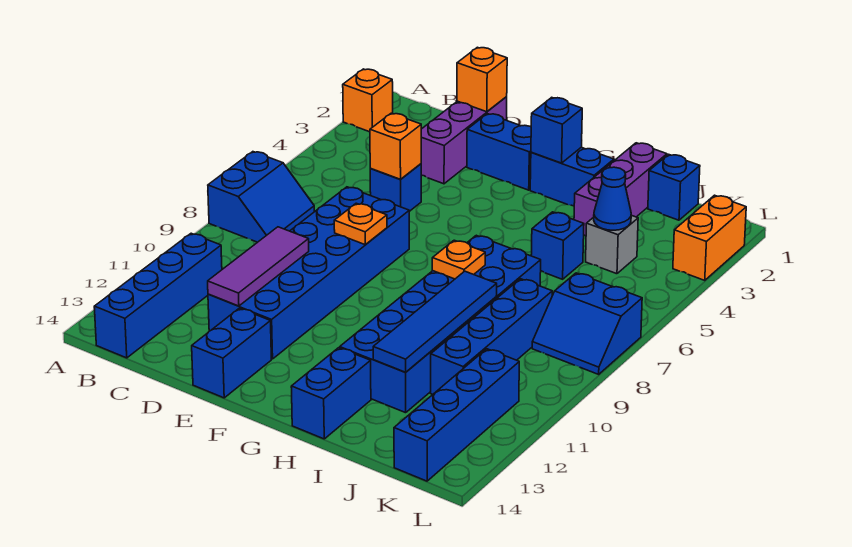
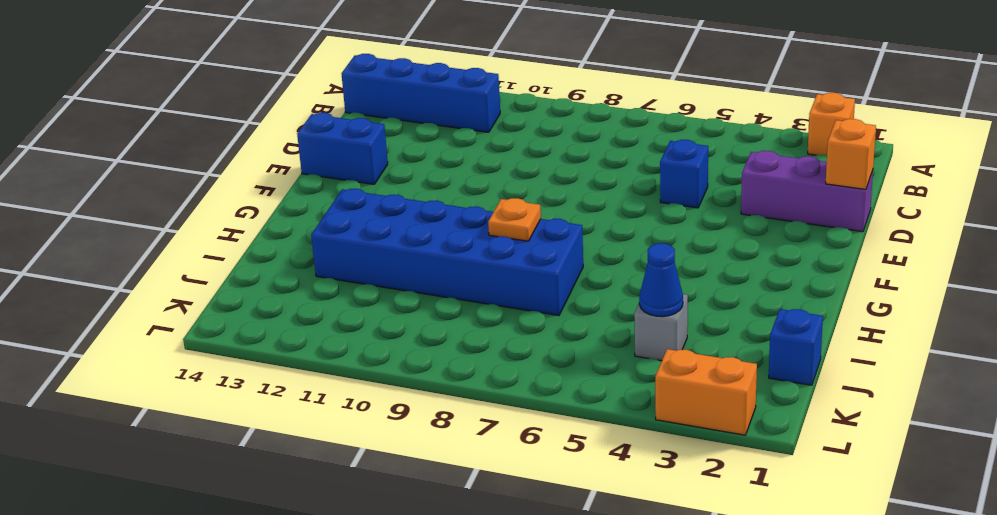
none -> blue slope A7:B8 level 1 top A
none -> blue brick D7:E12 level 1
none -> blue brick E2:F2 level 1

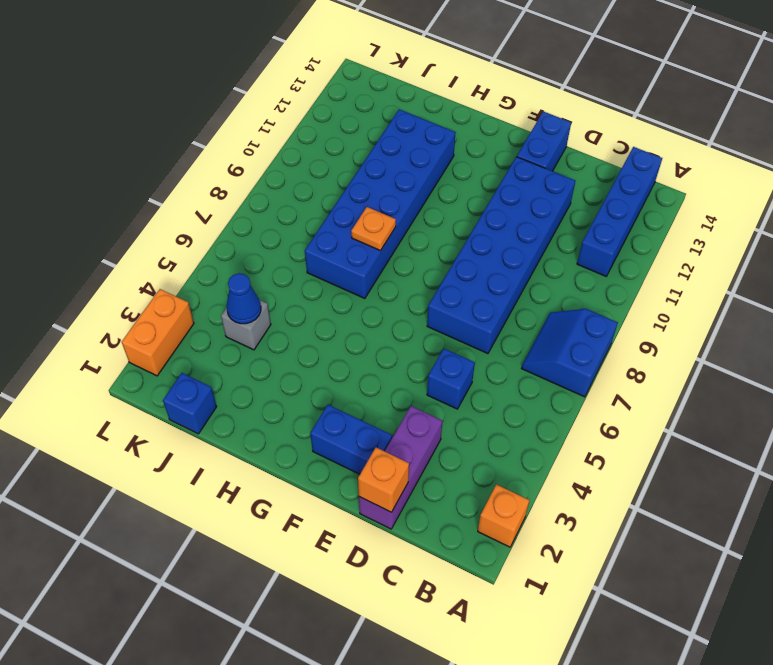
none -> blue brick G2:H2 level 1
none -> blue brick H13:H14 level 1
none -> purple brick I1:I3 level 1

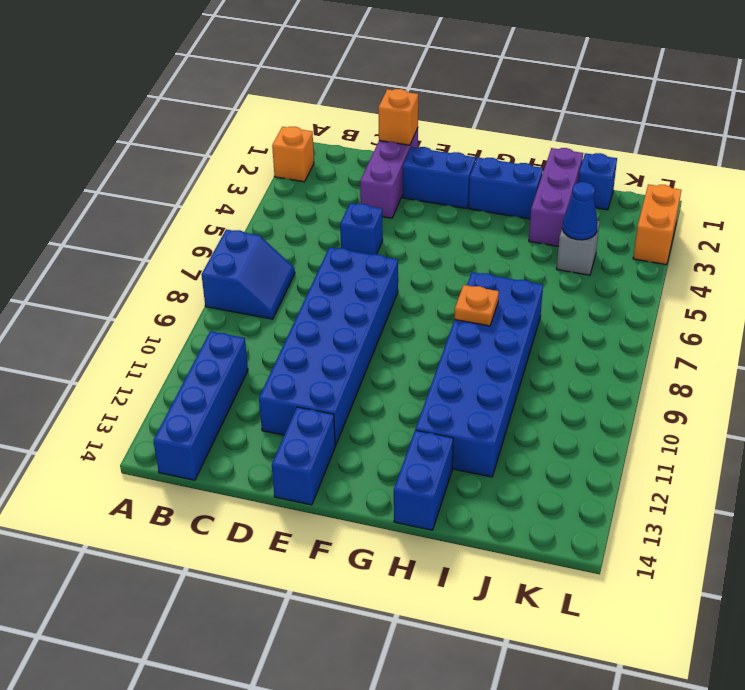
none -> blue brick I5 level 1
none -> blue brick J8:J11 level 1
none -> blue slope K7:L8 level 1 top 7

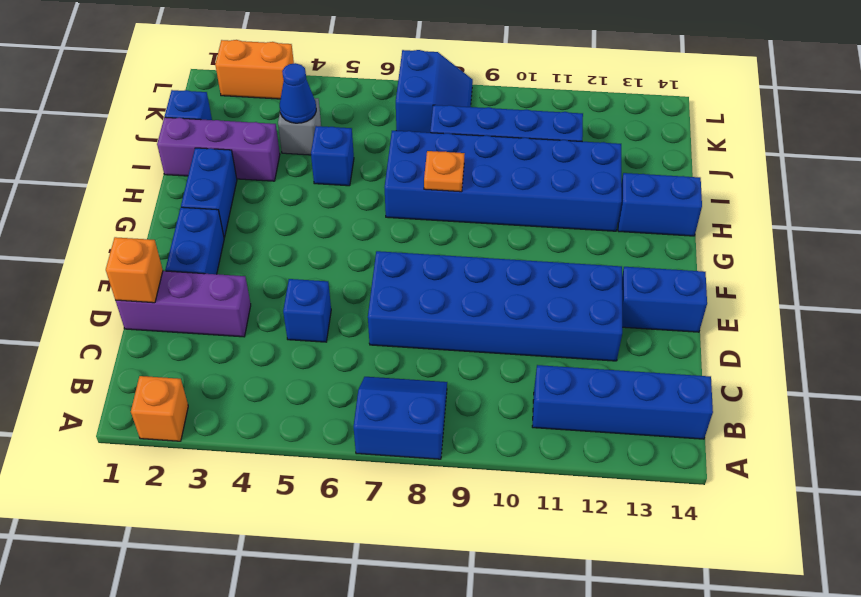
none -> blue brick K11:K14 level 1
none -> orange brick D5 level 2
none -> purple tile D10:D12 level 2

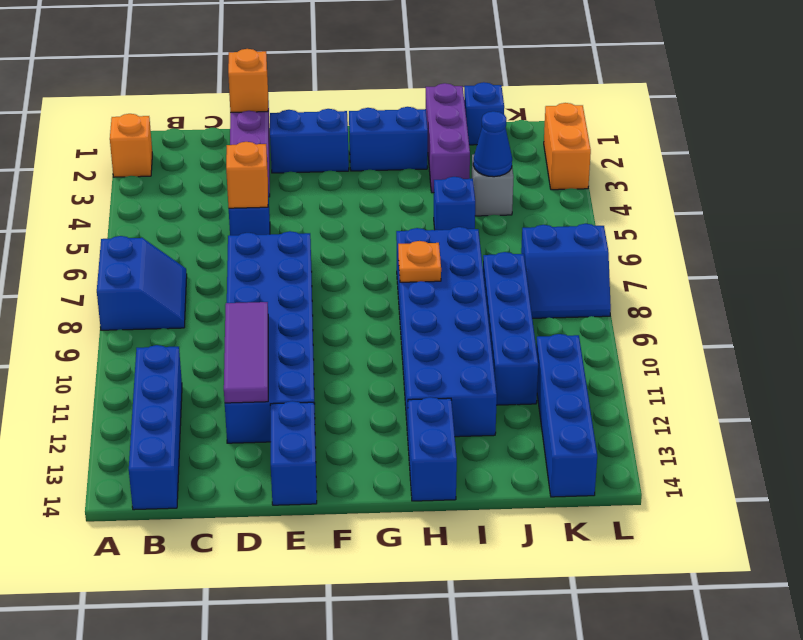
none -> orange plate E8 level 2
none -> blue brick G2 level 2
none -> blue tile I9:I12 level 2

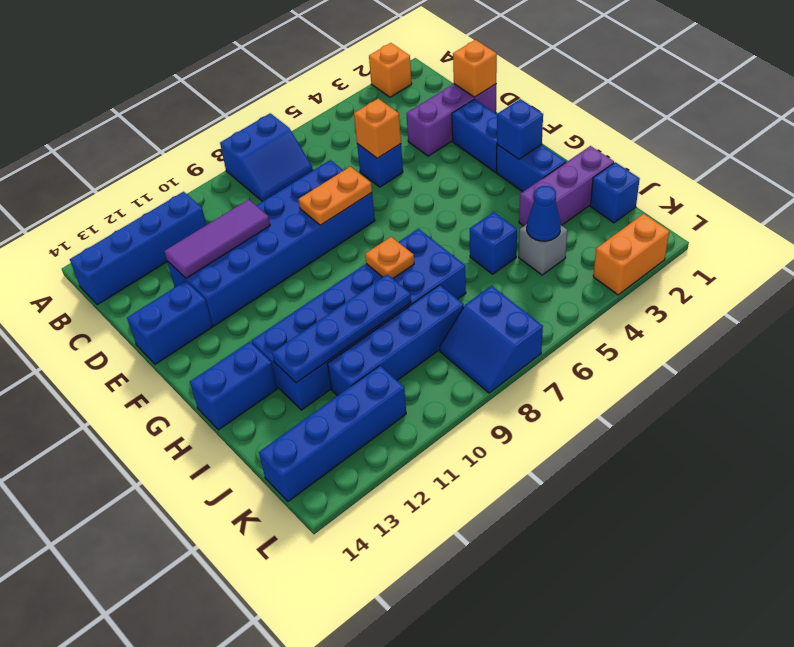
orange plate E7:E8 level 2 -> orange plate E8 level 2
blue plate I9:I12 level 2 -> blue tile I9:I12 level 2

